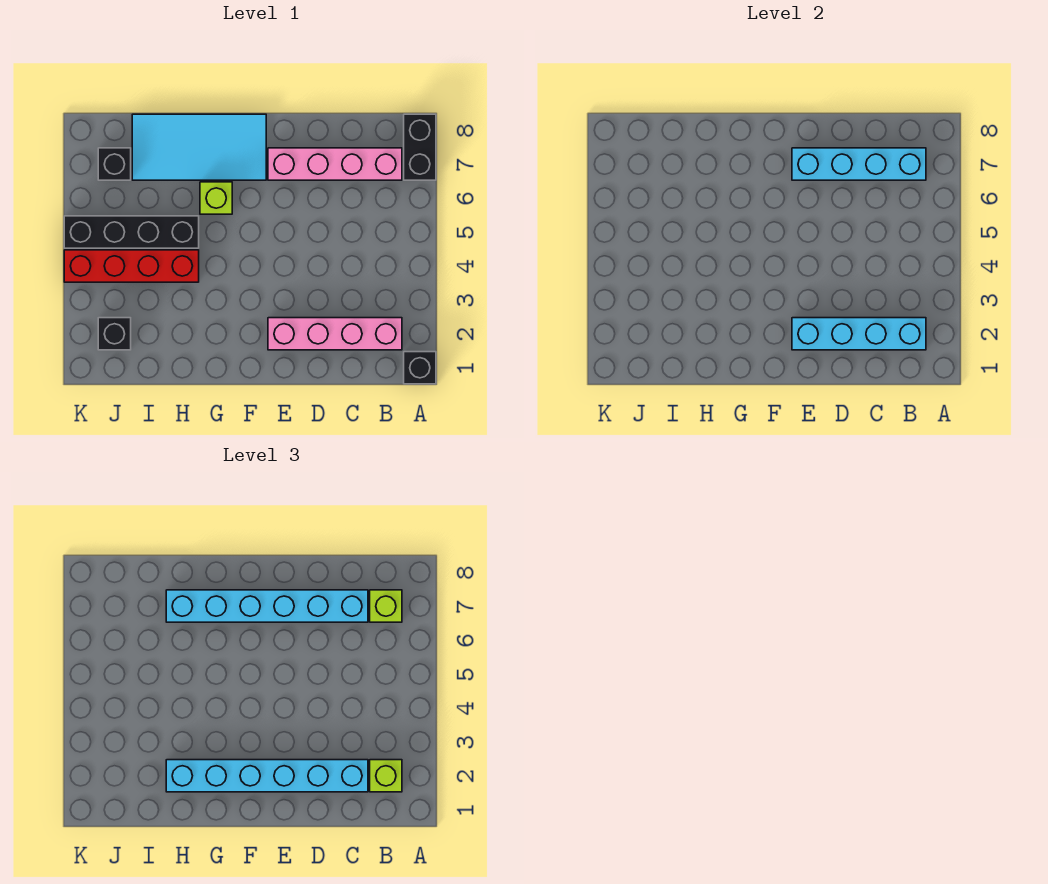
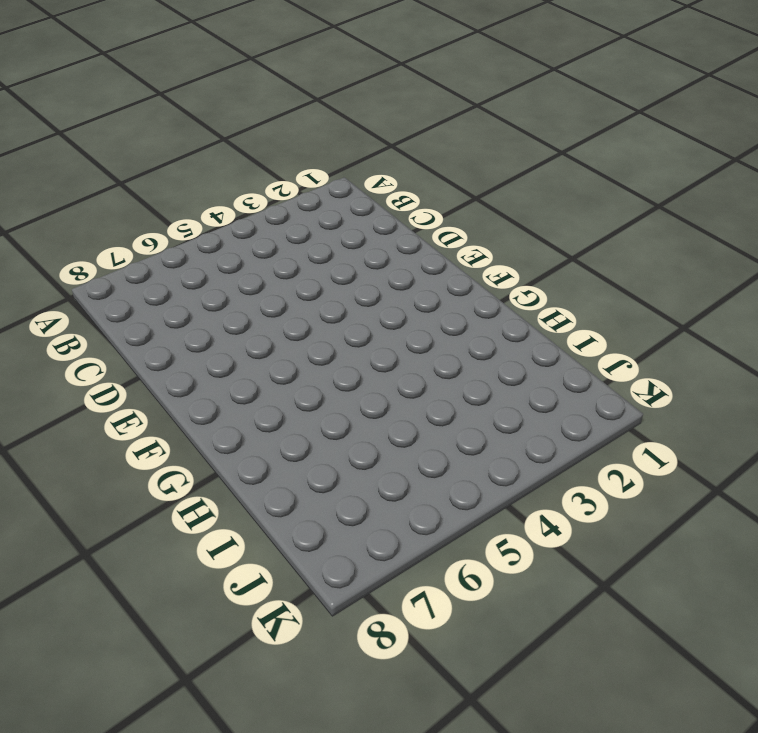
none -> black brick A1 level 1
none -> black brick A7:A8 level 1
none -> pink brick B2:E2 level 1

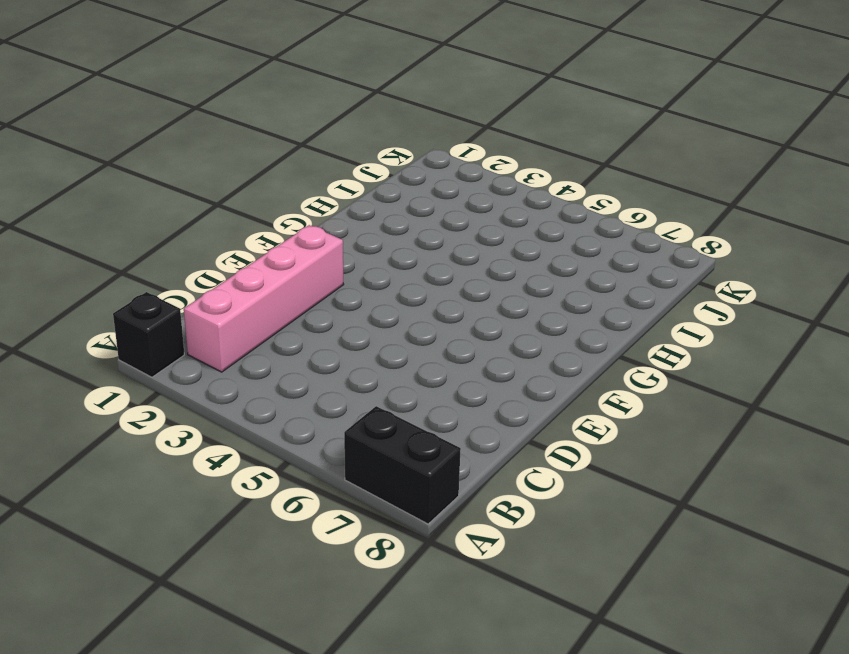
none -> pink brick B7:E7 level 1
none -> cyan tile F7:I8 level 1
none -> lime brick G6 level 1

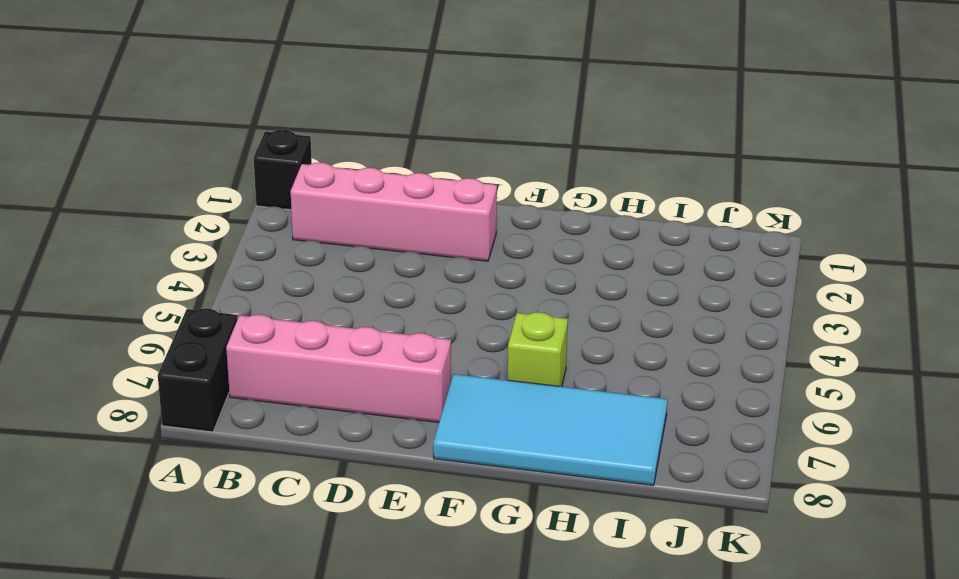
none -> red brick H4:K4 level 1
none -> black brick H5:K5 level 1
none -> black brick J2 level 1

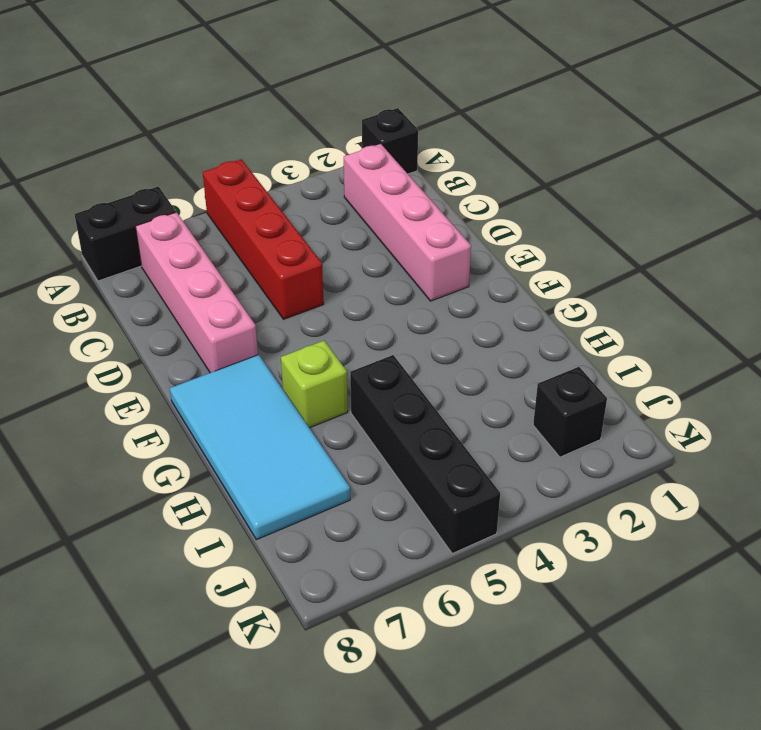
red brick A5:D5 level 1 -> red brick H4:K4 level 1
none -> black brick J7 level 1
none -> cyan brick B2:E2 level 2
none -> cyan brick B7:E7 level 2

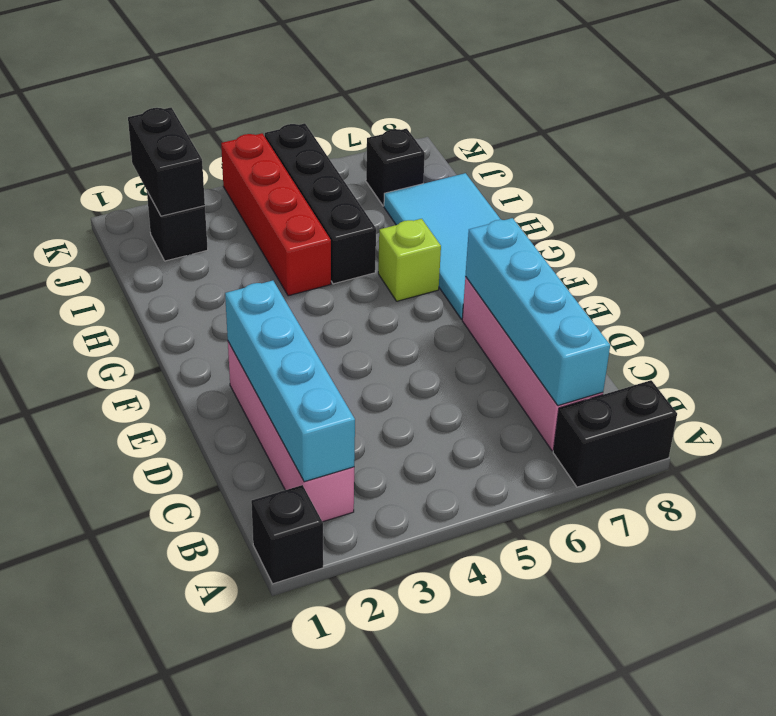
black brick J2:K2 level 2 -> none
none -> lime brick B2 level 3
none -> lime brick B7 level 3
none -> cyan brick C2:H2 level 3

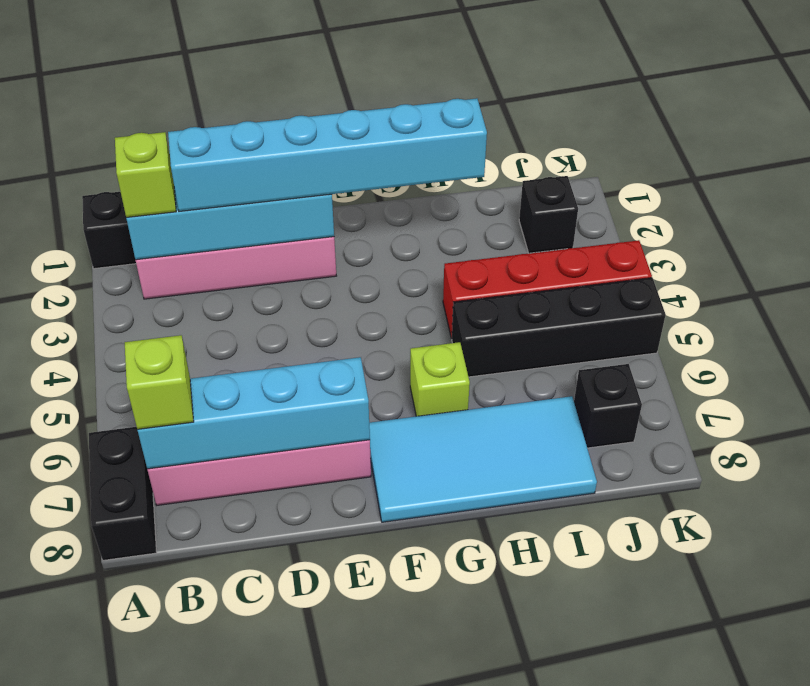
none -> cyan brick C7:H7 level 3

